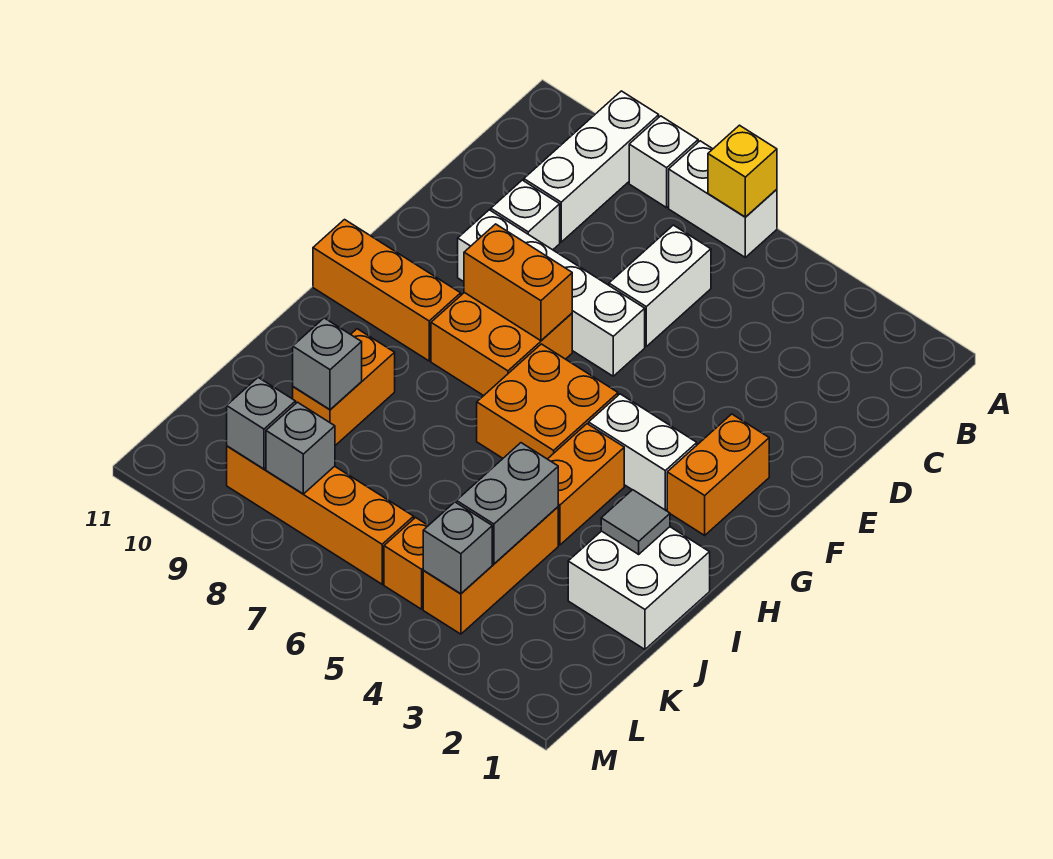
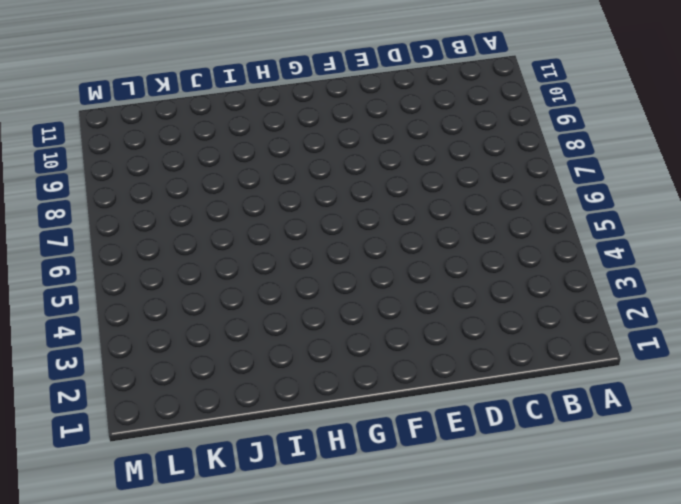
none -> white brick A6:A7 level 1
none -> white brick A8 level 1
none -> white brick A9:C9 level 1

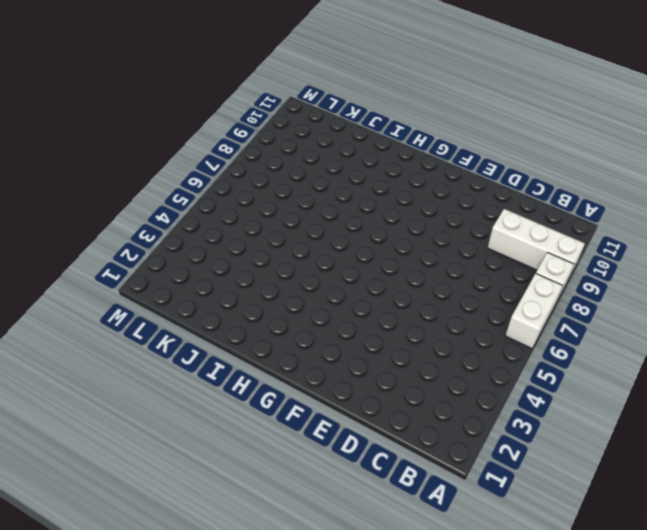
none -> white brick C6:D6 level 1
none -> white brick D9 level 1
none -> white brick E6:E9 level 1

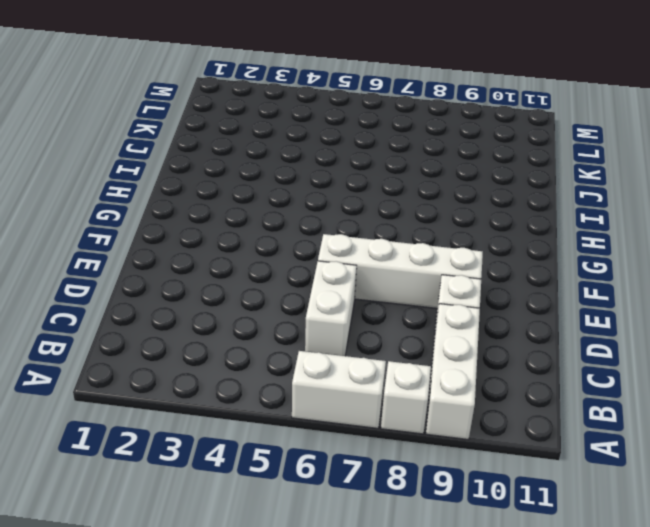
none -> orange brick F2:G2 level 1
none -> orange brick F7:G8 level 1
none -> white brick G3:G4 level 1

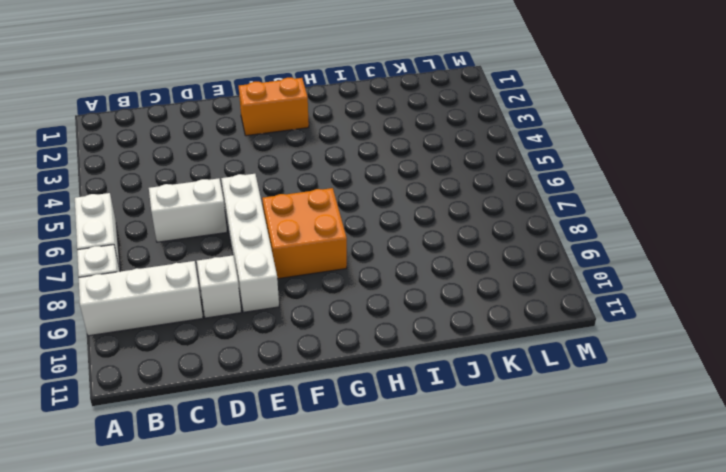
none -> white brick G3:G4 level 1
none -> orange brick G5:H6 level 1
none -> orange brick G9:G11 level 1

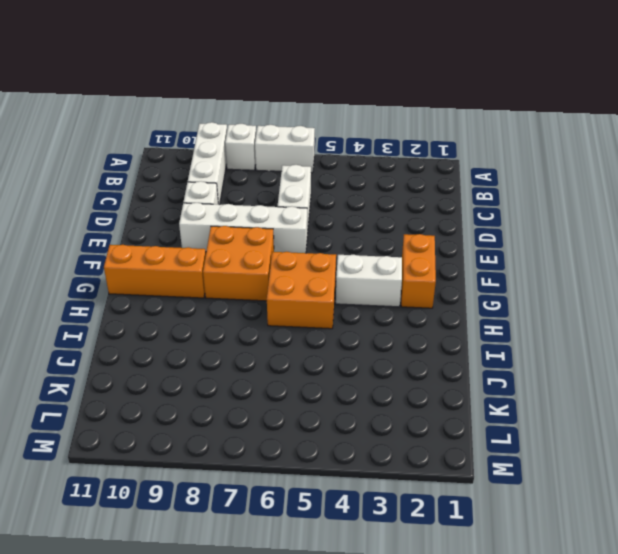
none -> orange brick H4:I4 level 1
none -> white brick I1:J2 level 1
none -> orange brick I9:J9 level 1

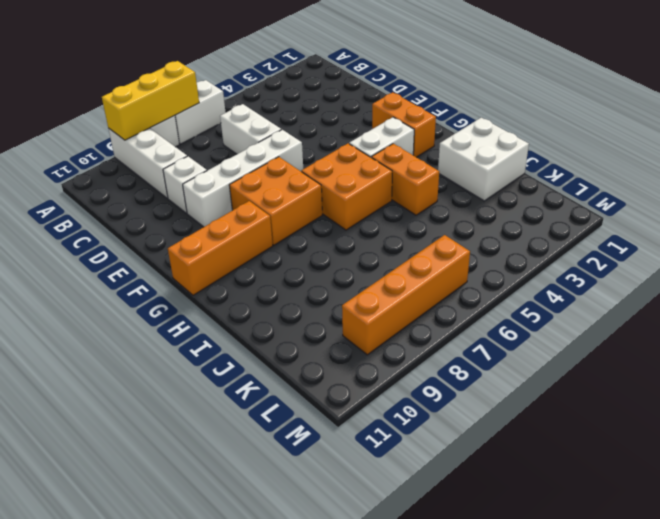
yellow brick A7:A9 level 2 -> none
none -> orange brick I9:J9 level 1
none -> orange brick J4:L4 level 1
none -> orange brick L5 level 1

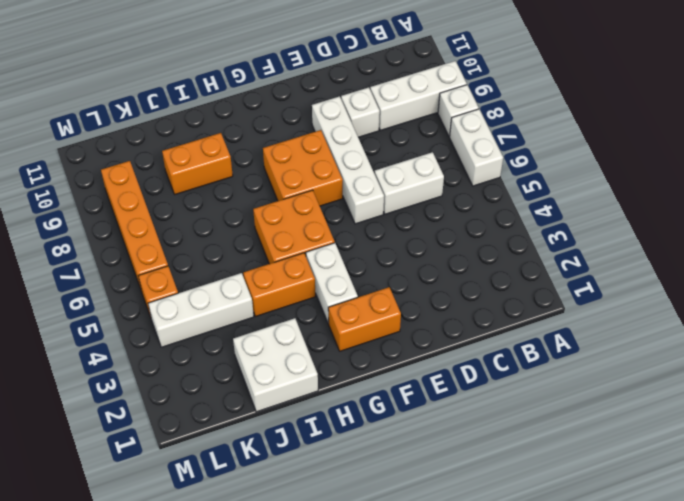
white brick J4:L4 level 1 -> orange brick J4:L4 level 1
none -> orange brick G9:G11 level 1
none -> yellow brick A6 level 2
none -> orange brick F7:F8 level 2

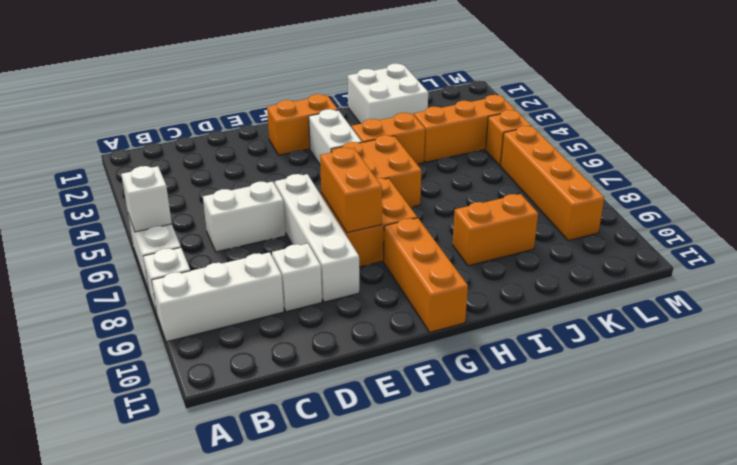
white brick A6 level 2 -> yellow brick A6 level 2
none -> grey tile I2 level 2
none -> grey brick J4:K4 level 2
none -> grey brick J9 level 2

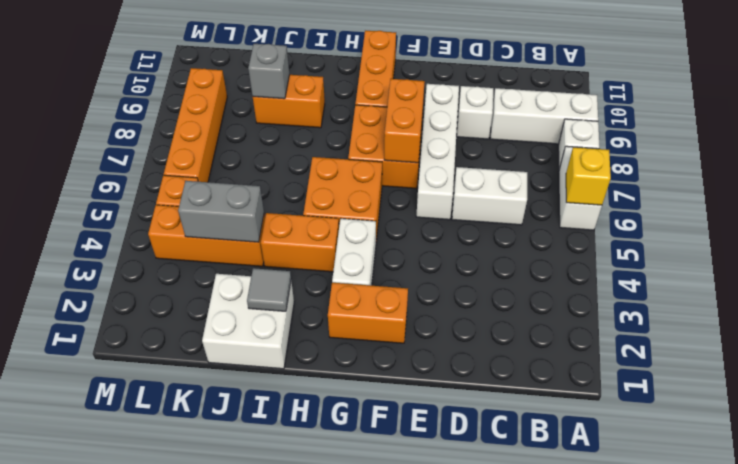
none -> grey brick L4 level 2
none -> grey brick L8 level 2
none -> grey brick L9 level 2

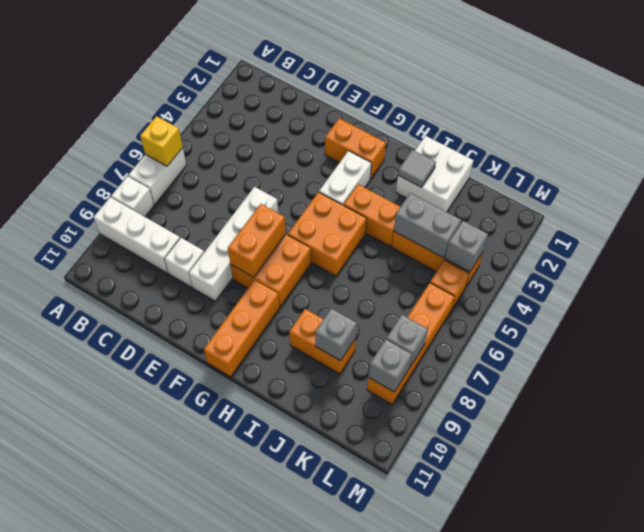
none -> white brick C6:D6 level 1

